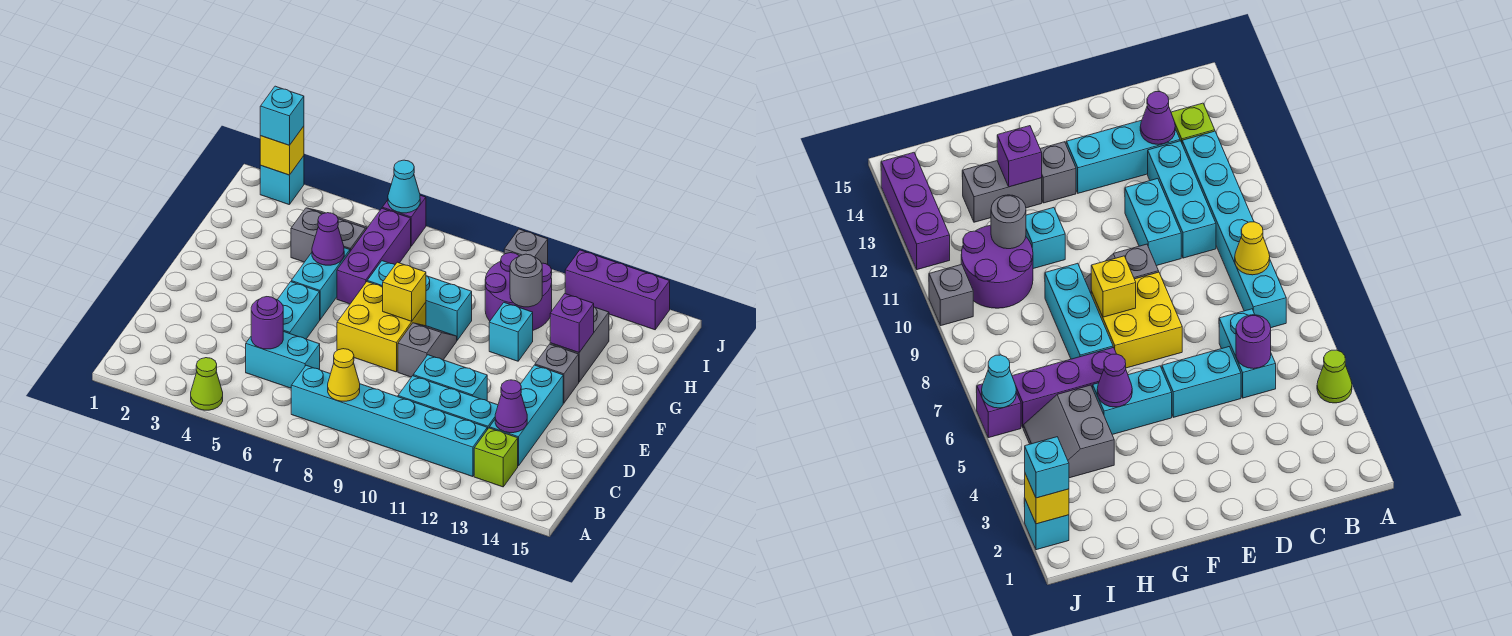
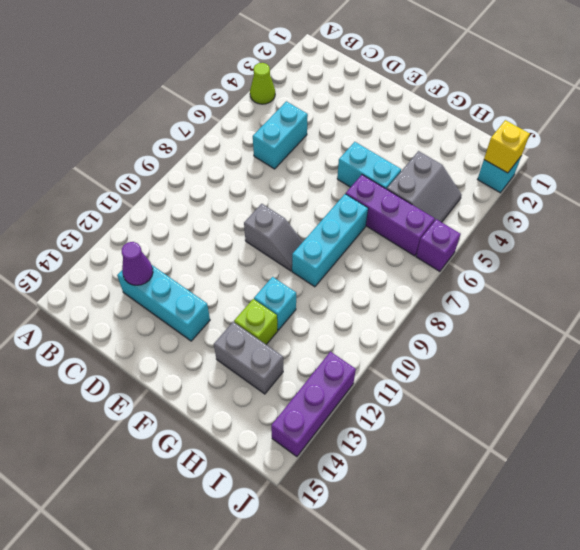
lime brick G12 level 1 -> lime brick B13 level 1
none -> cyan brick B7:B12 level 1
none -> cyan brick C10:C12 level 1
none -> cyan brick D5:E5 level 1
none -> cyan brick D10:D11 level 1

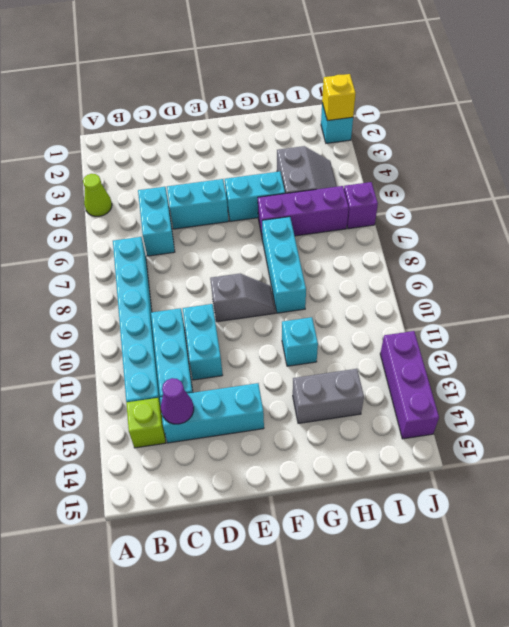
none -> yellow brick E7:F8 level 1
none -> grey brick F13 level 1
none -> purple round brick H10:I11 level 1
none -> grey brick J10 level 1

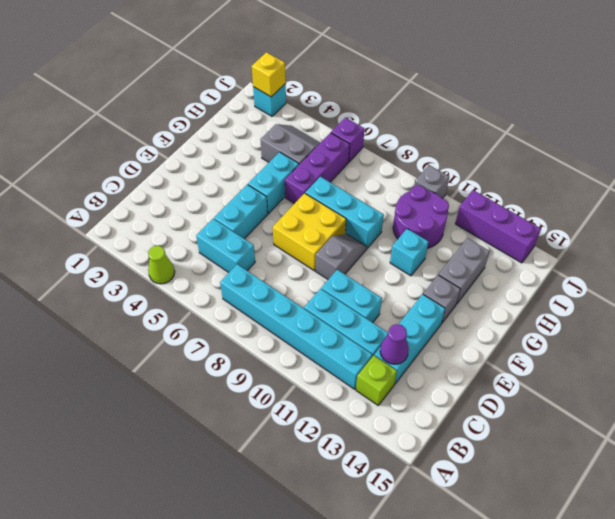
none -> yellow cone B8 level 2
none -> purple round brick C5 level 2
none -> yellow brick F8 level 2
none -> purple cone G5 level 2

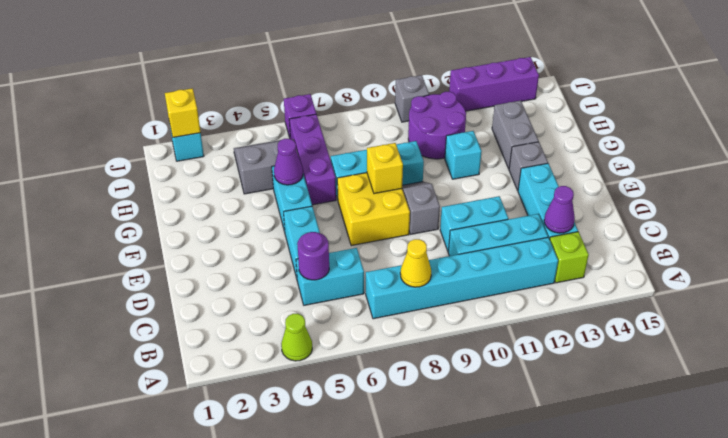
none -> purple brick G13 level 2
none -> grey round brick H11 level 2
none -> cyan cone J6 level 2
none -> cyan brick J2 level 3

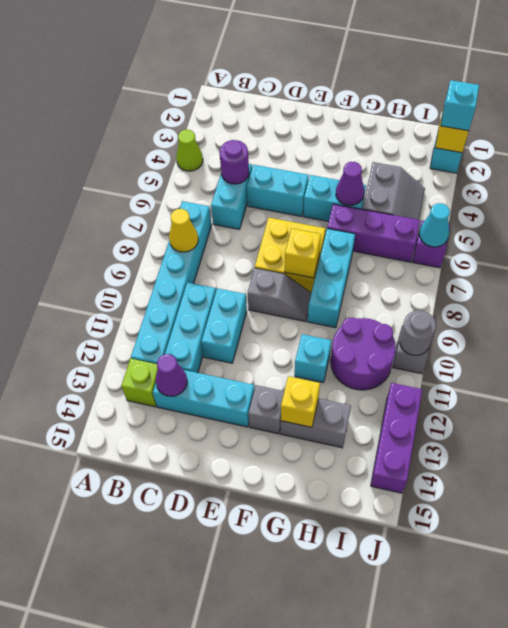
yellow brick G13 level 2 -> purple brick G13 level 2
grey round brick J10 level 2 -> grey round brick H11 level 2

